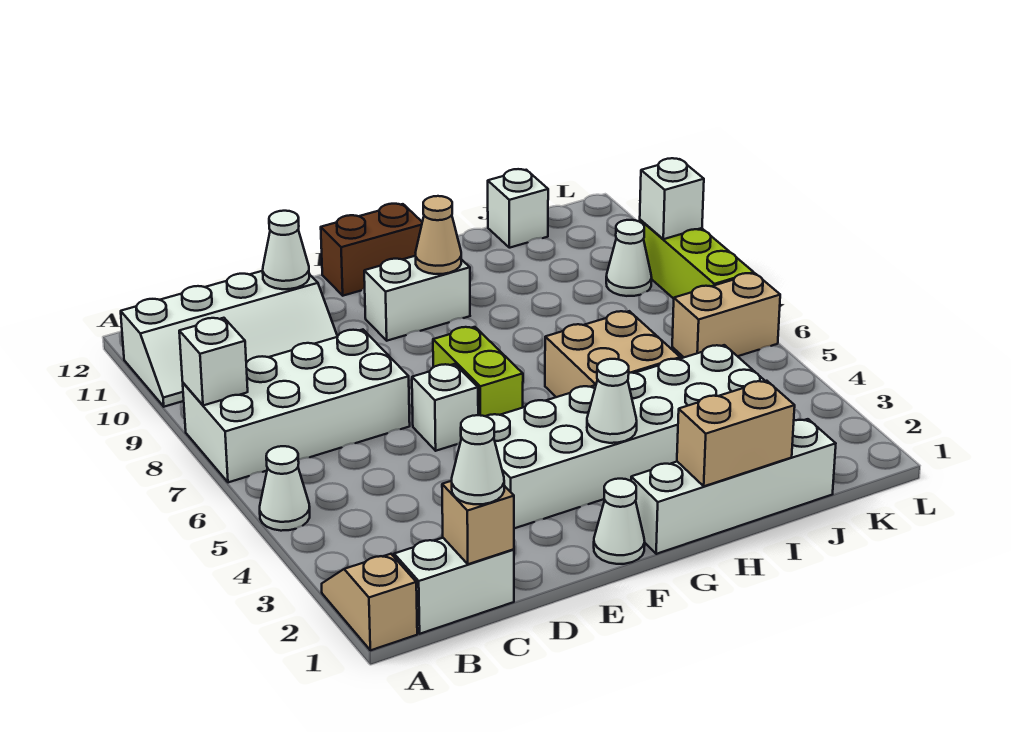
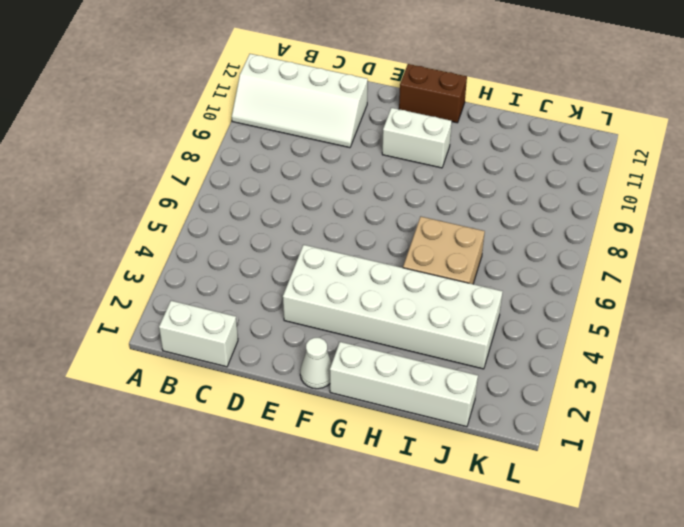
none -> tan slope A1:A2 level 1 top 1
none -> white cone A5 level 1
none -> white brick A7:D8 level 1

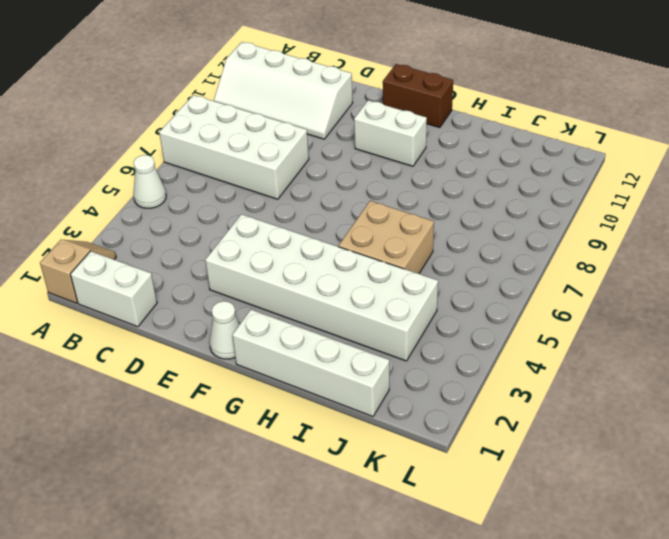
none -> white brick E6 level 1
none -> lime brick F6:F7 level 1
none -> white brick J12 level 1

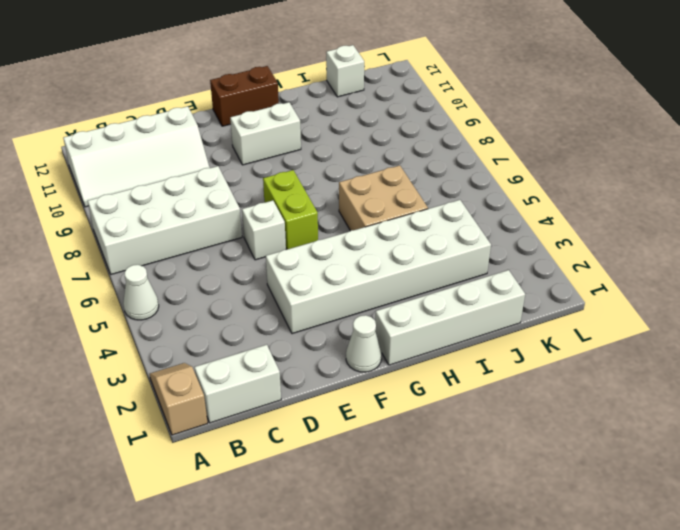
none -> tan brick K6:L6 level 1
none -> white cone K9 level 1
none -> lime brick L7:L9 level 1

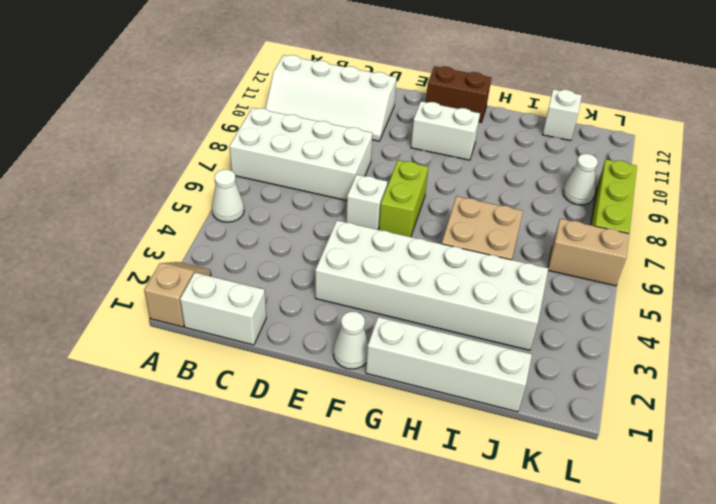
none -> white brick A8 level 2
none -> tan brick C1 level 2
none -> white cone D11 level 2

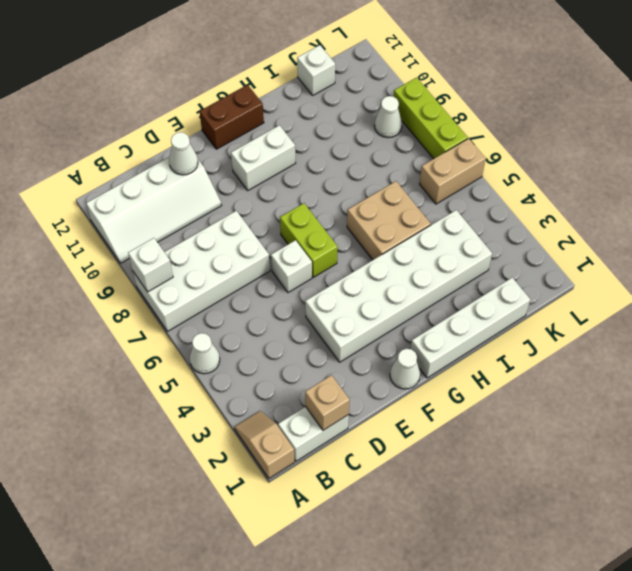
none -> white cone G3 level 2
none -> tan cone G10 level 2
none -> tan brick H1:I1 level 2

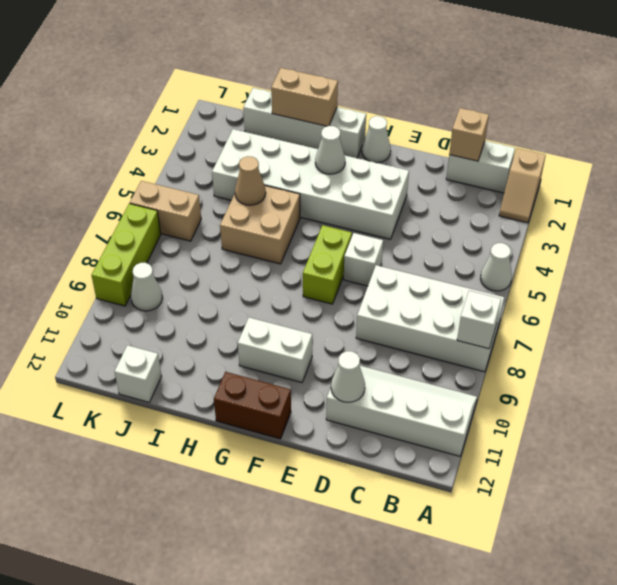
tan cone I5 level 2 -> tan cone G10 level 2
none -> white brick L9 level 2
none -> white cone C1 level 3

